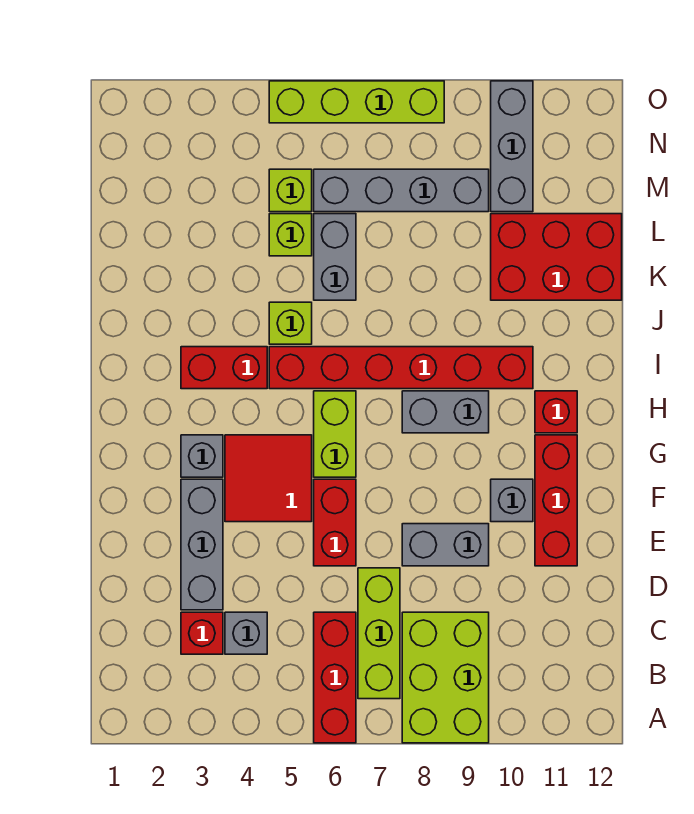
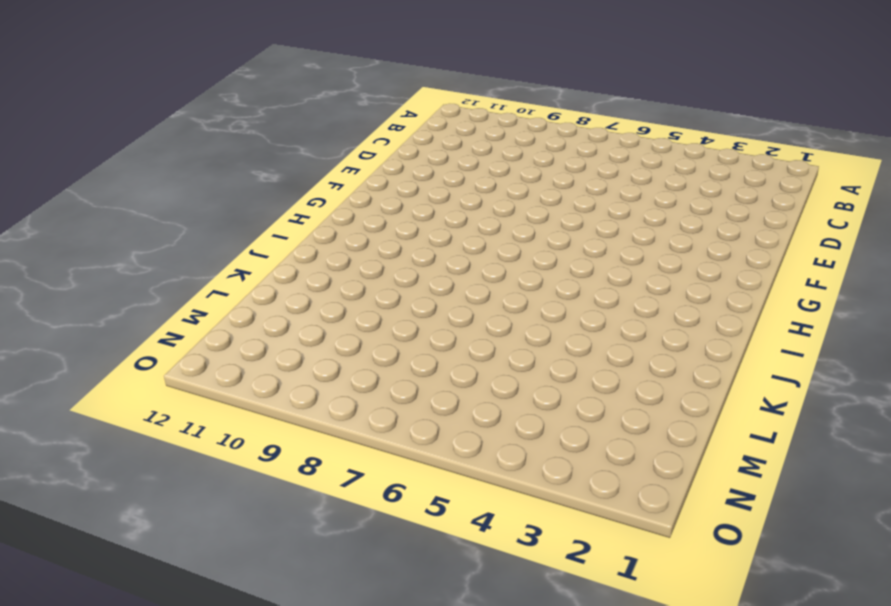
none -> red brick A6:C6 level 1
none -> lime brick A8:C9 level 1
none -> lime brick B7:D7 level 1

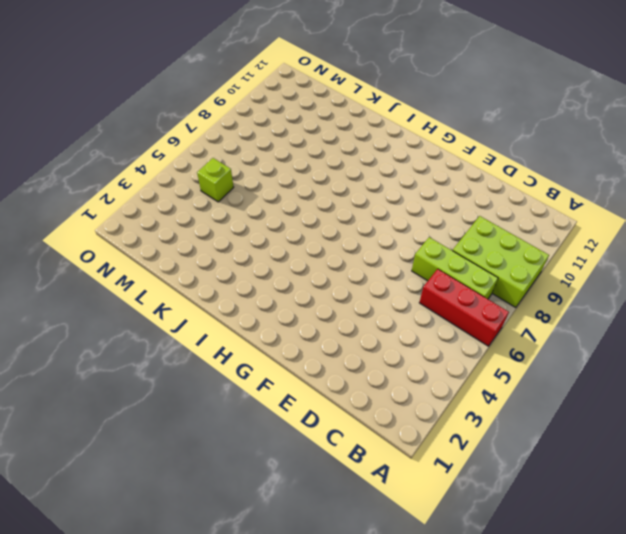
none -> red brick C3 level 1
none -> grey brick C4 level 1
none -> grey brick D3:F3 level 1

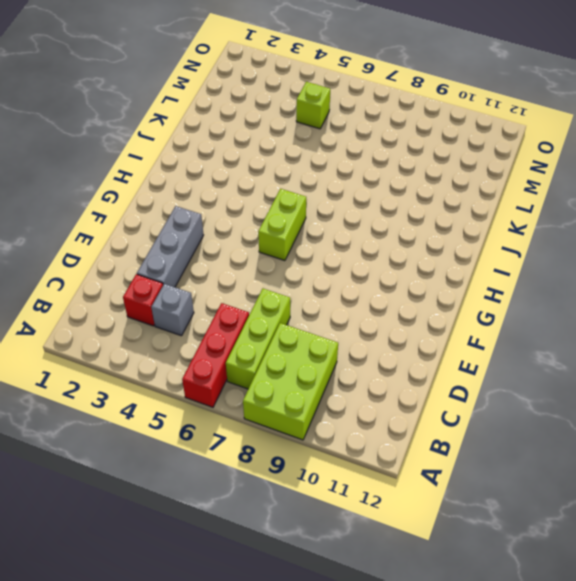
none -> red brick E6:F6 level 1
none -> grey brick E8:E9 level 1
none -> red brick E11:G11 level 1

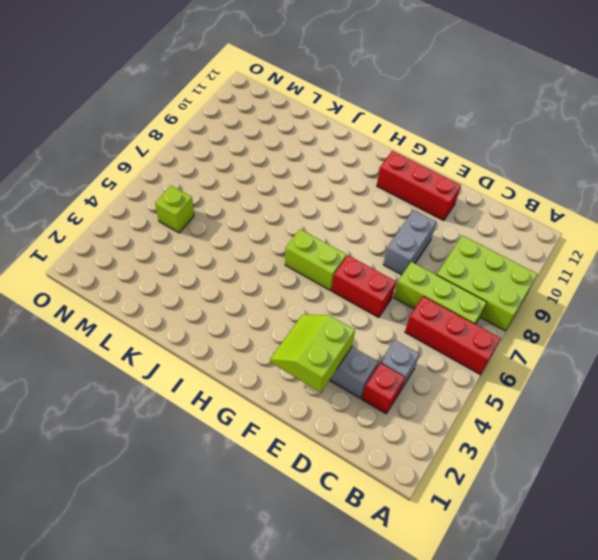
lime slope E2:F3 level 2 top E -> none
none -> red tile F4:G5 level 1
none -> grey brick F10 level 1
none -> grey brick G3 level 1

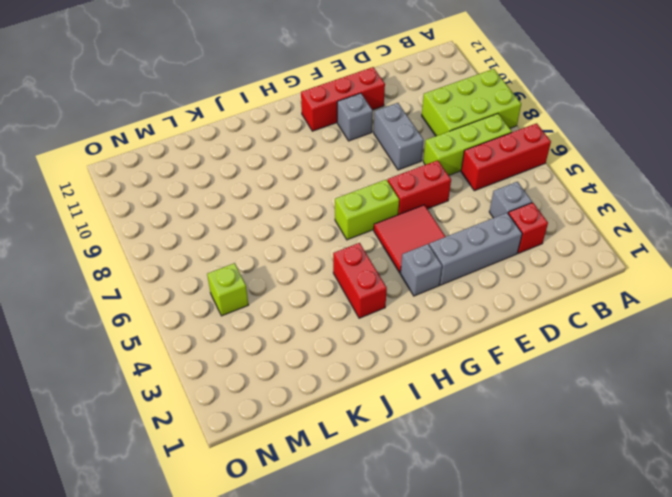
none -> grey brick H8:H9 level 1
none -> red brick H11 level 1
none -> red brick I5:I10 level 1

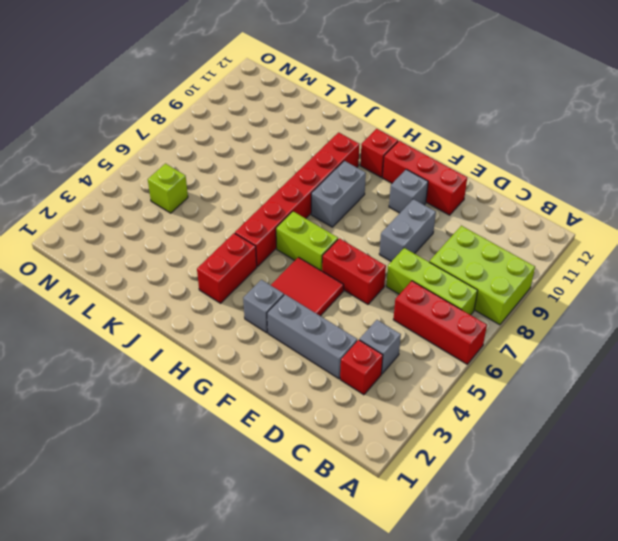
none -> lime brick J5 level 1
none -> grey brick K6:L6 level 1
none -> red brick K10:L12 level 1

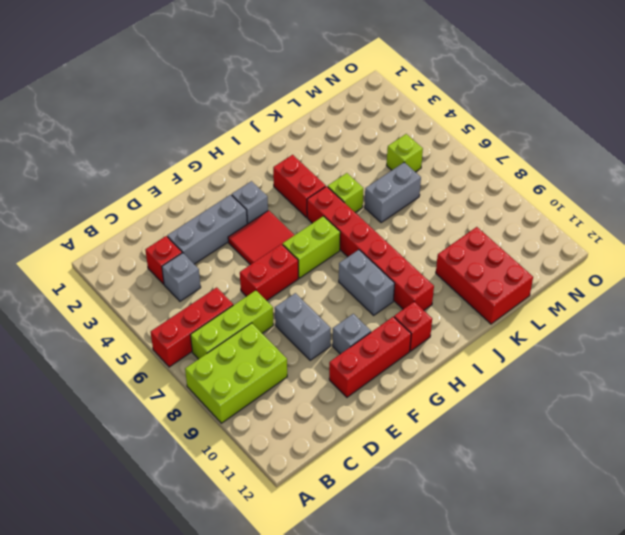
none -> lime brick L5 level 1
none -> grey brick M6:M9 level 1
none -> grey brick M10:O10 level 1

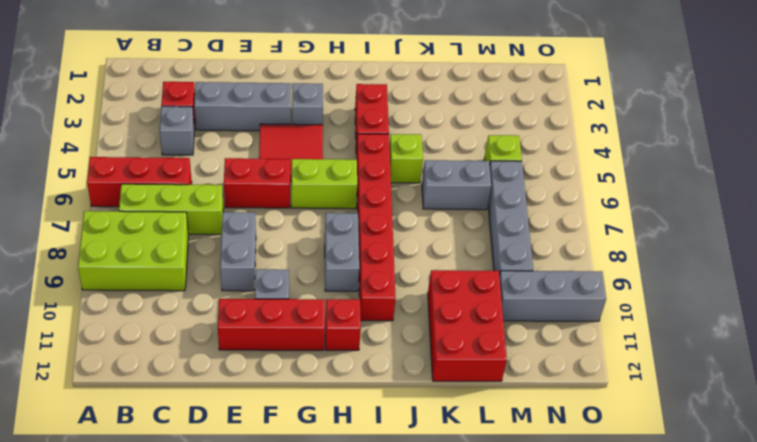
none -> lime brick L5 level 1
none -> lime brick O5:O8 level 1

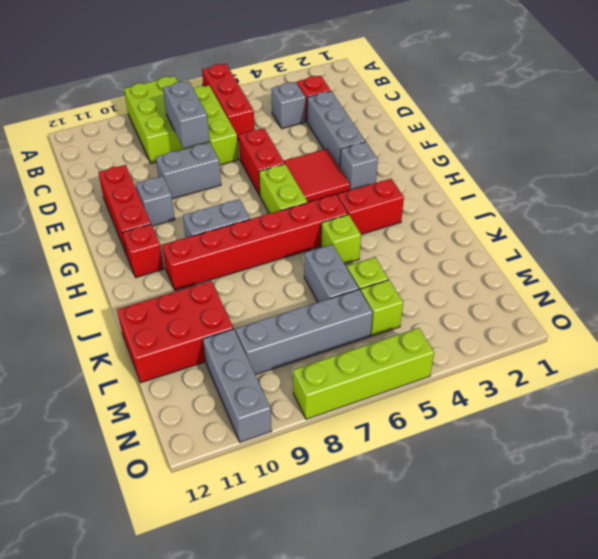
grey brick C8:D8 level 2 -> none

